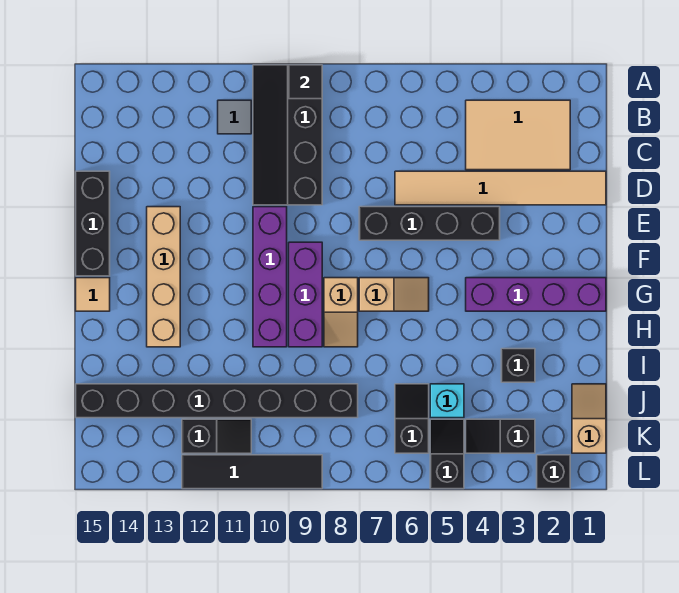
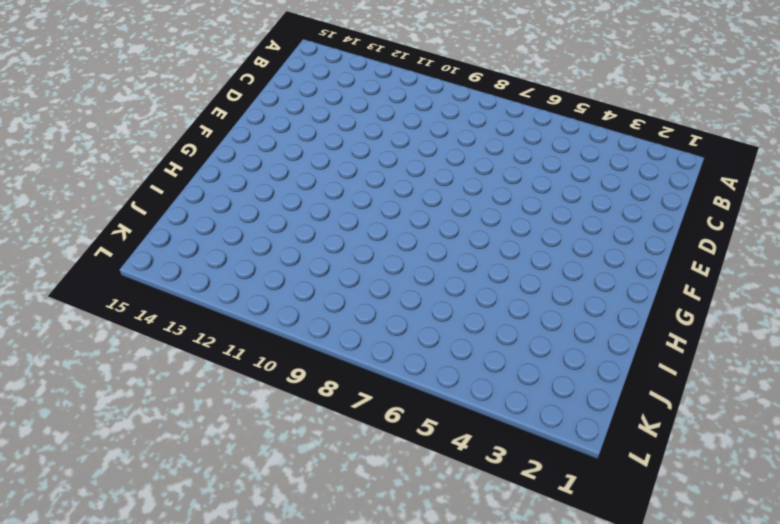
none -> black slope A9:D10 level 1 top 9
none -> tan tile B2:C4 level 1
none -> grey tile B11 level 1

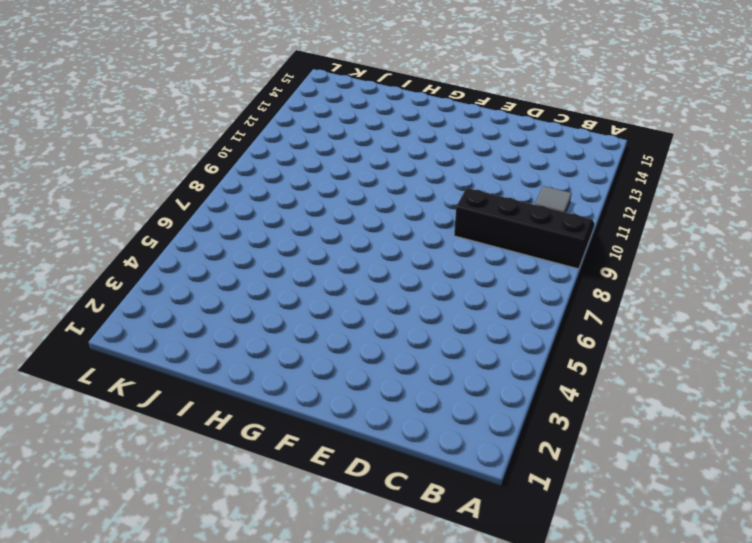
none -> tan tile B2:C4 level 1
none -> tan tile D1:D6 level 1
none -> black brick D15:F15 level 1

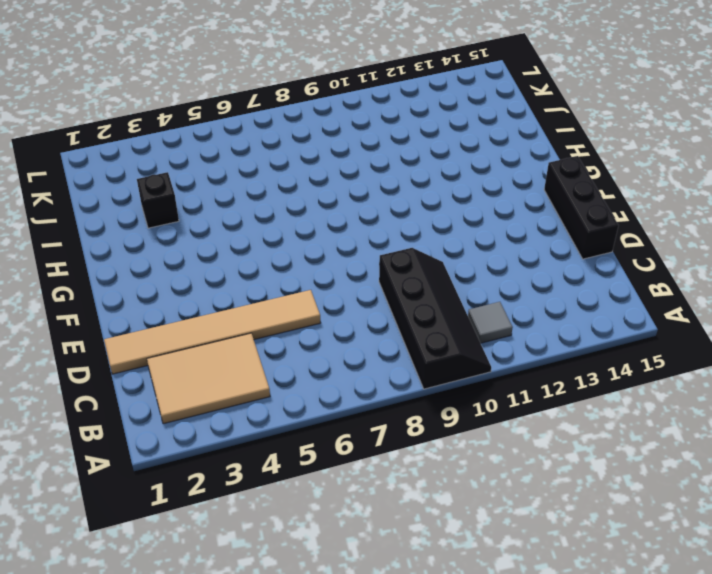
none -> black brick E4:E7 level 1
none -> purple brick E10:H10 level 1
none -> tan brick E13:H13 level 1

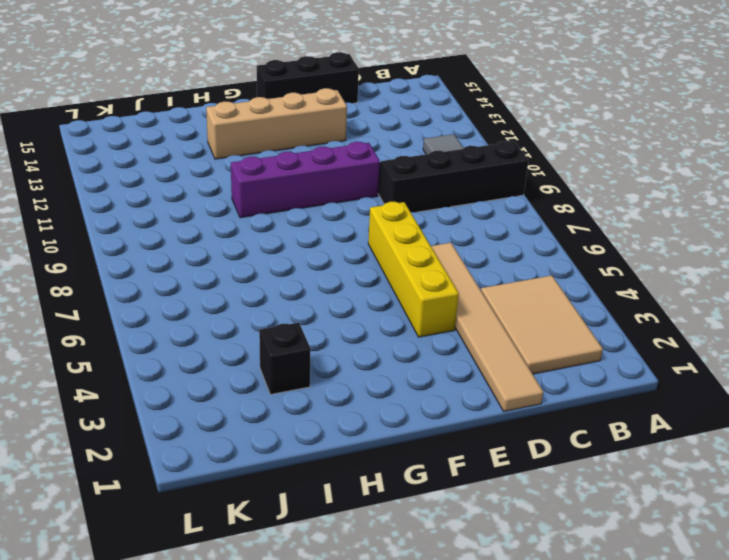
yellow brick E4:E7 level 1 -> black brick E4:E7 level 1
none -> purple brick F9:H9 level 1
none -> purple brick G1:G4 level 1
none -> tan slope G6:G7 level 1 top 7

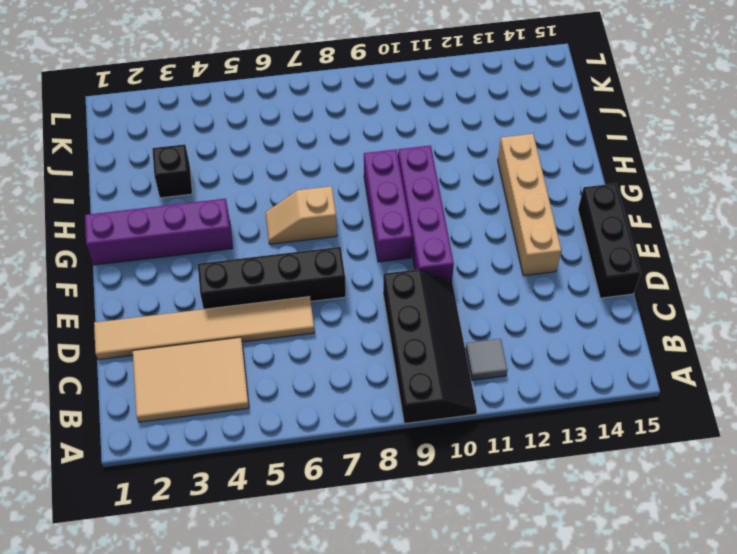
none -> tan slope G8:H8 level 1 top G
none -> tan tile G15 level 1
none -> tan slope J1:K1 level 1 top K

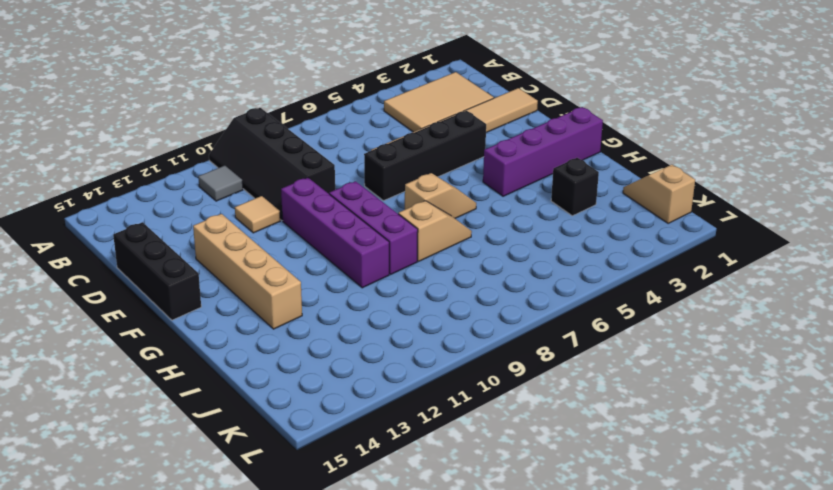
tan tile D11 level 1 -> tan tile G15 level 1
tan slope H7:H8 level 1 top 8 -> tan slope G8:H8 level 1 top G
none -> cyan brick J5 level 1
none -> black slope J6:K6 level 1 top K
none -> black brick J8:J15 level 1

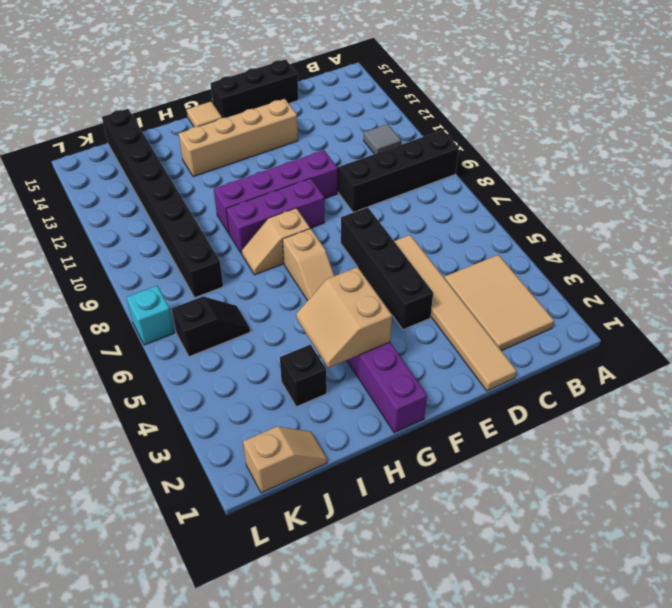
tan slope G3:H4 level 2 top G -> none
cyan brick L7 level 1 -> cyan brick J5 level 1
none -> black slope K3:K4 level 1 top 3
none -> black slope K5:L5 level 1 top L
none -> black slope K11:K12 level 1 top 12

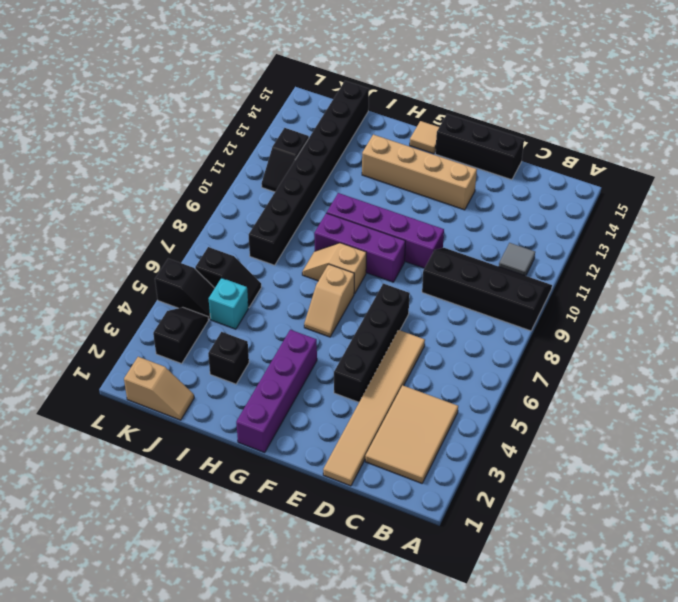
none -> black brick L2 level 1
none -> black tile L9:L12 level 1
none -> black tile A9 level 2

